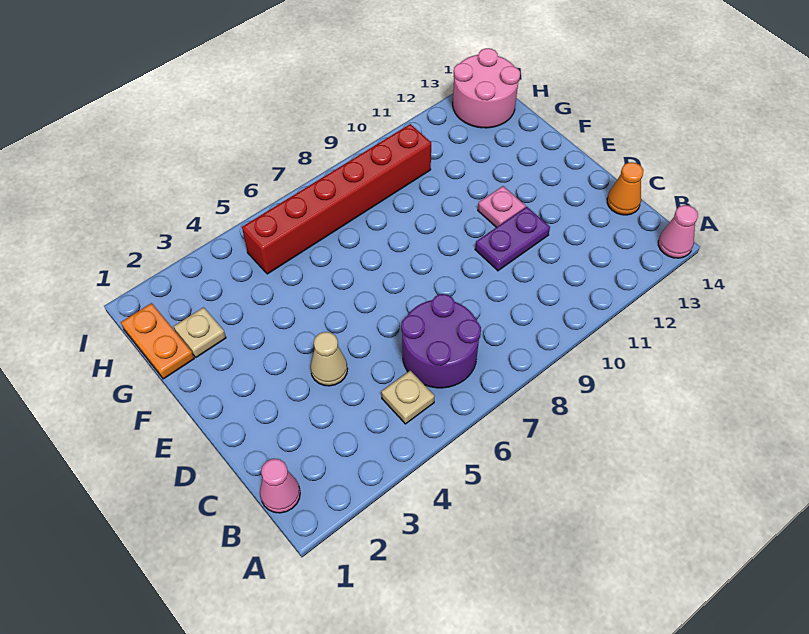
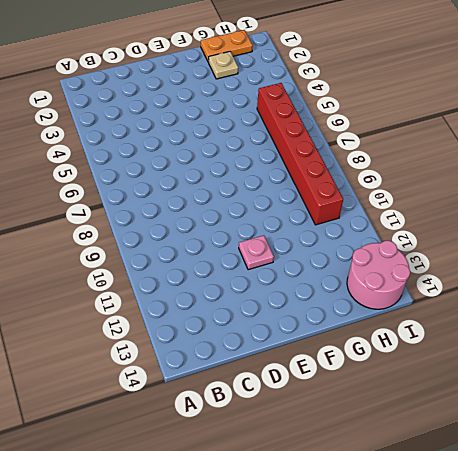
none -> pink cone A14 level 1
none -> pink cone B1 level 1
none -> tan plate B5 level 1

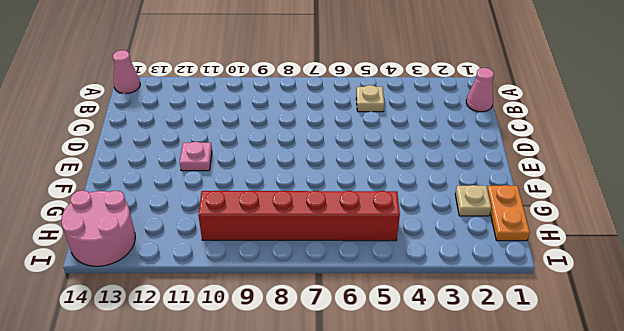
none -> purple round brick B6:C7 level 1
none -> orange cone C14 level 1
none -> tan cone D4 level 1

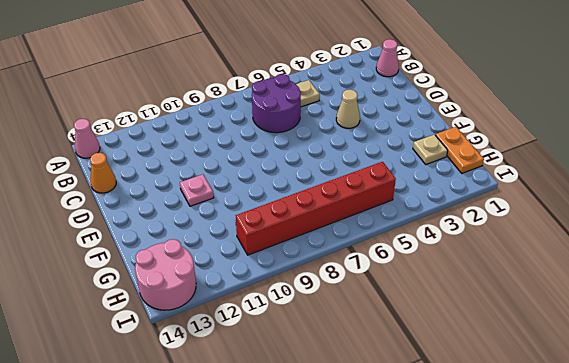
none -> purple plate D10:D11 level 1

